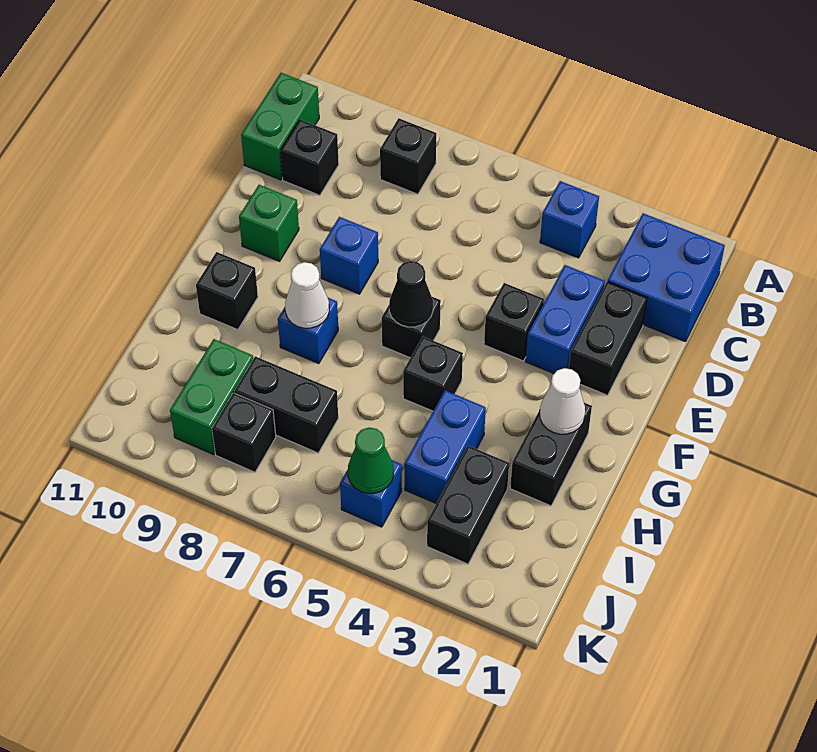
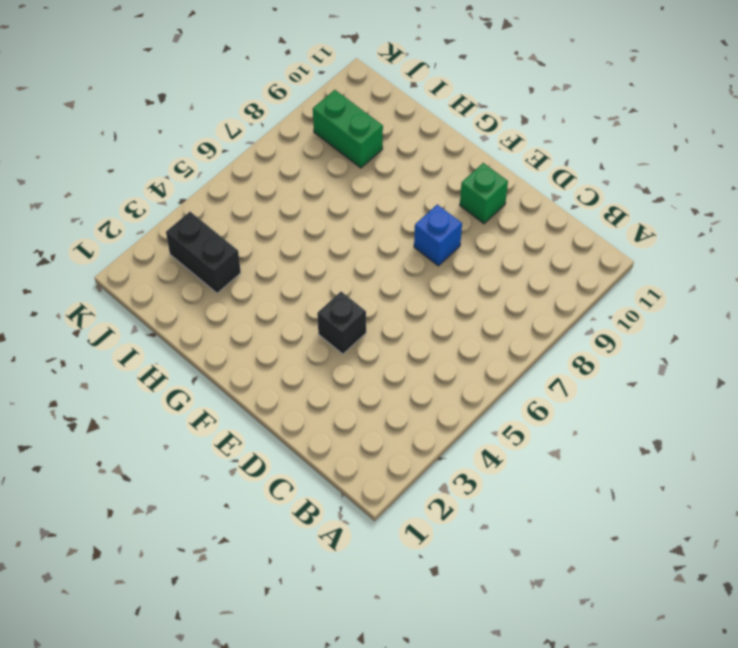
none -> blue brick B1:C2 level 1
none -> blue brick B4 level 1
none -> black brick B8 level 1

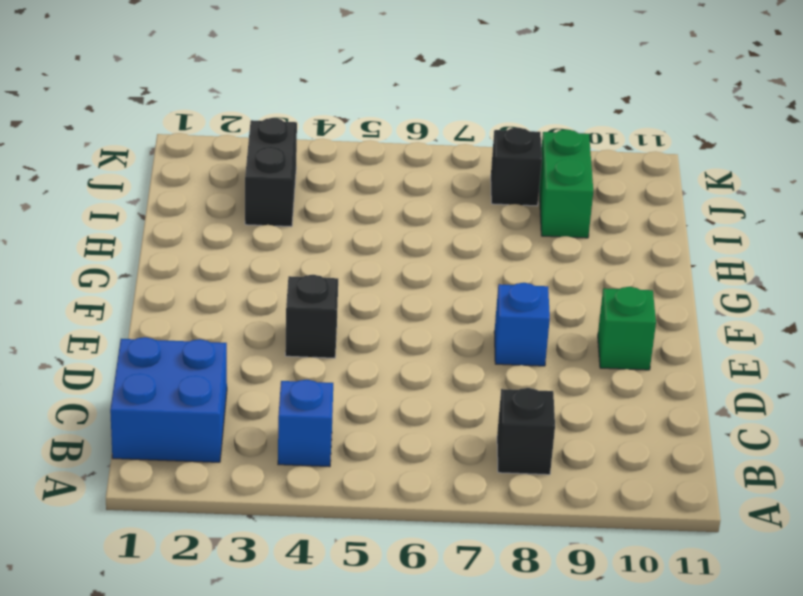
none -> green brick B11:C11 level 1
none -> black brick C10 level 1
none -> black brick D2:E2 level 1

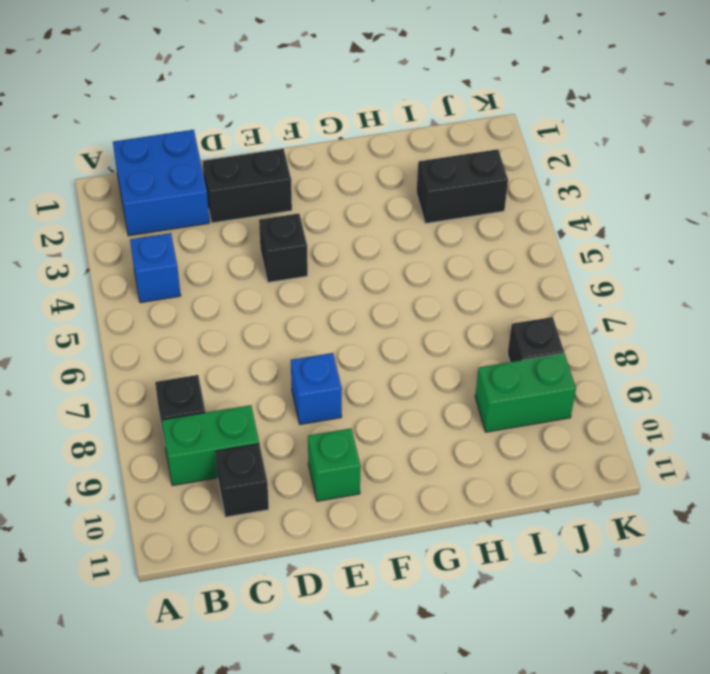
green brick B9:C9 level 1 -> green brick B11:C11 level 1
none -> blue brick D3:E3 level 1
none -> black brick F6 level 1
none -> black brick G2:H2 level 1

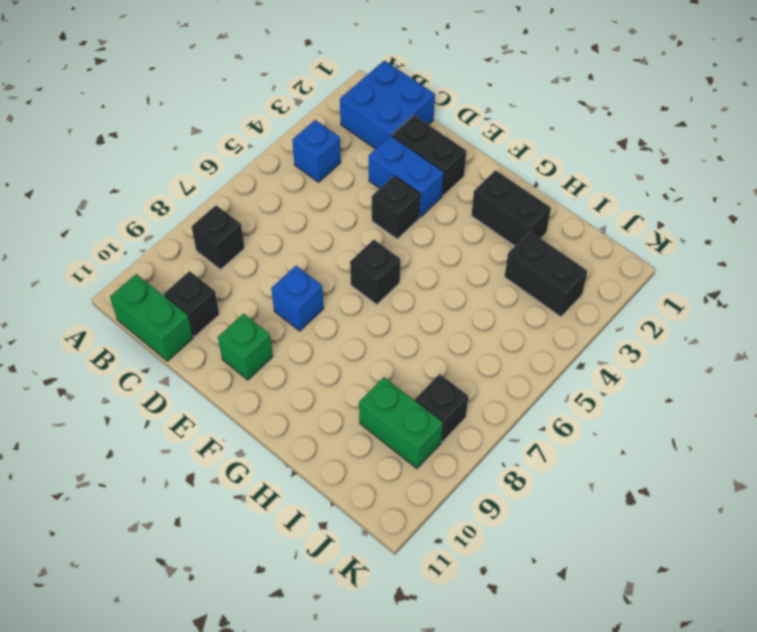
none -> black brick G5 level 1
none -> blue brick G8 level 1
none -> black brick G10 level 1

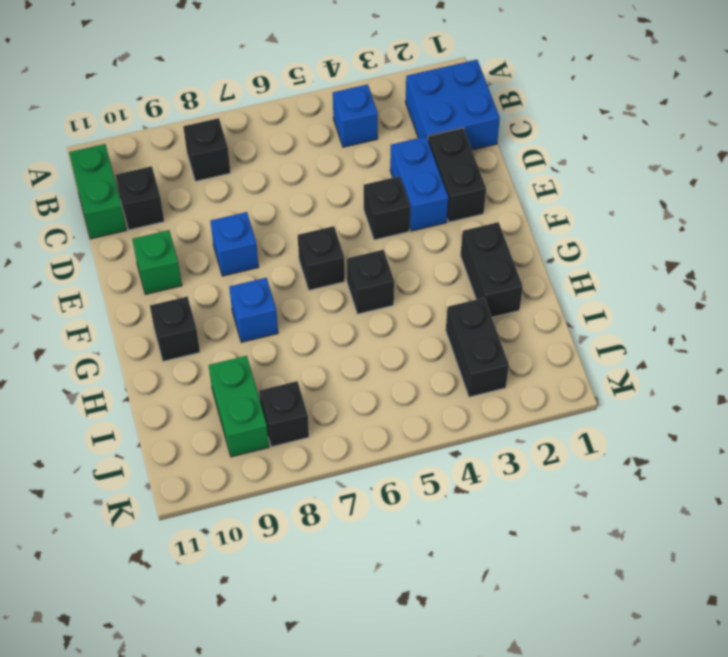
none -> blue brick H4:I4 level 1
none -> black brick I7:I8 level 1
none -> blue brick J5 level 1

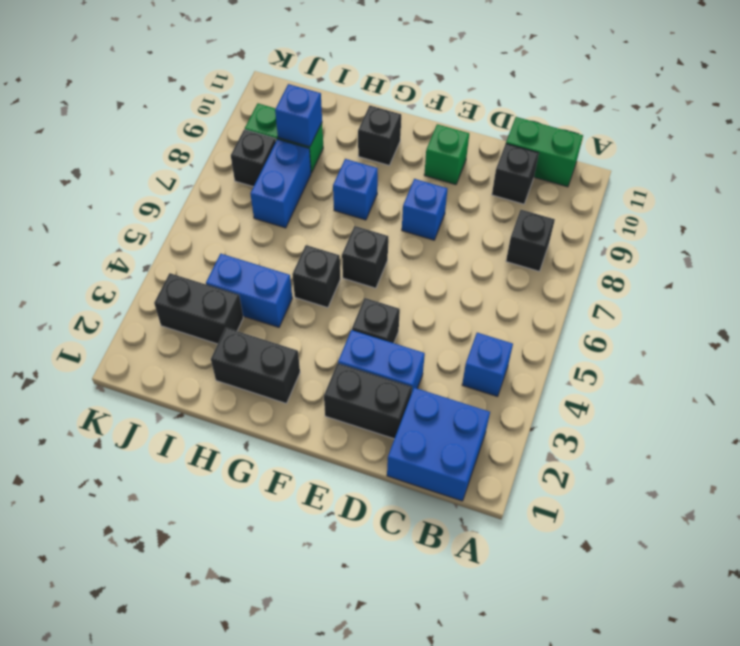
blue brick I7:I8 level 1 -> black brick I7:I8 level 1
blue brick I9 level 2 -> blue brick J5 level 1
none -> black cone F6 level 2
none -> white cone G2 level 2
none -> white cone G8 level 2

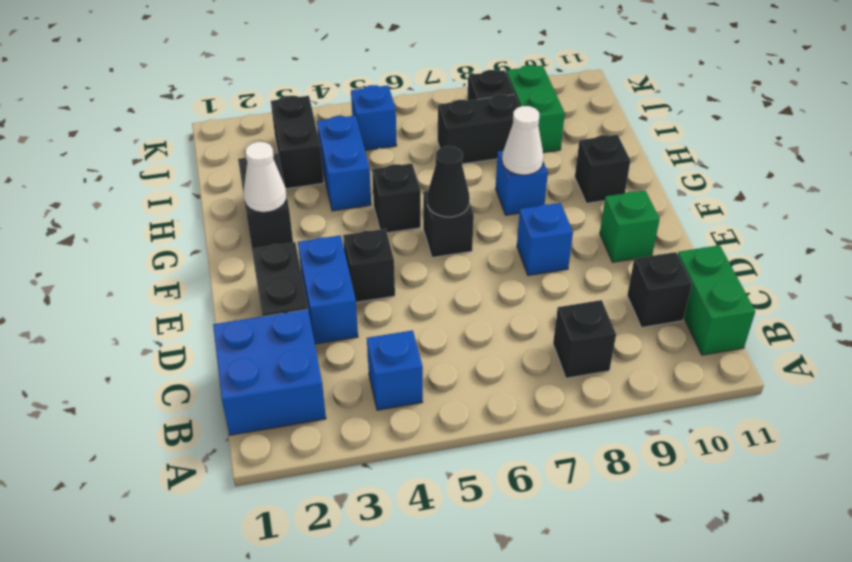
none -> green cone J5 level 2

